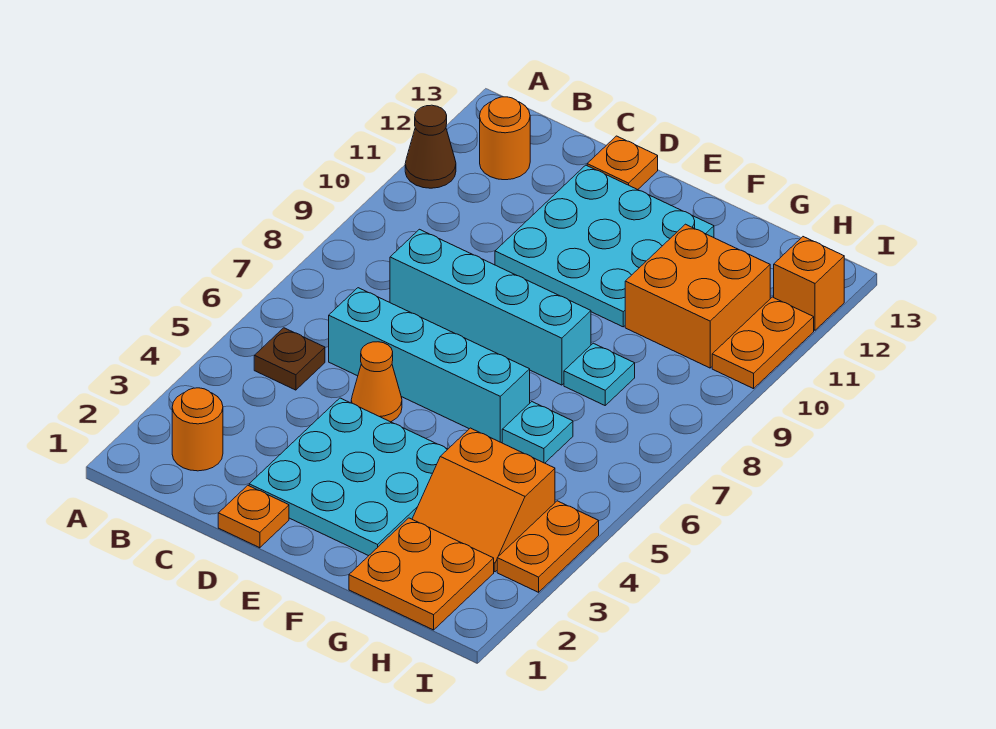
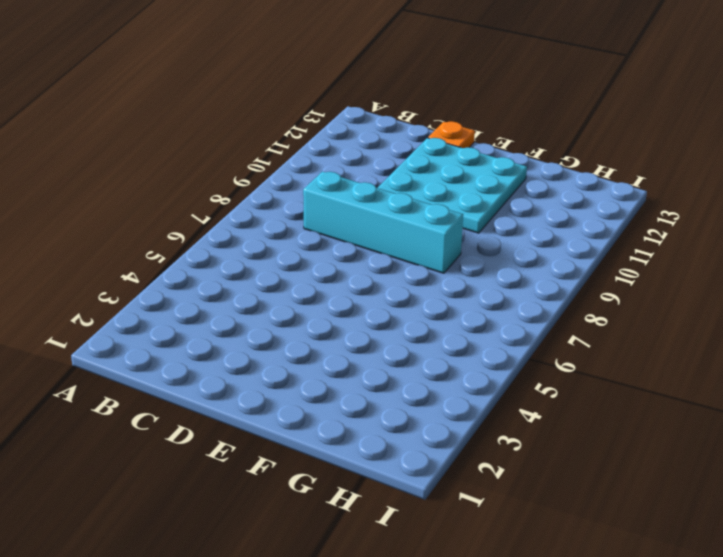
none -> brown cone A11 level 1
none -> orange round brick B2 level 1
none -> brown plate B5 level 1

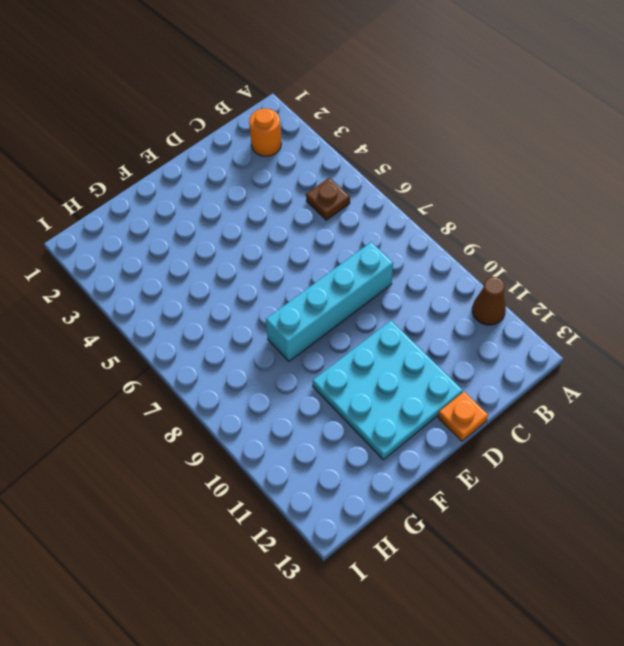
none -> orange round brick B12 level 1
none -> cyan brick C6:F6 level 1
none -> orange plate D1 level 1

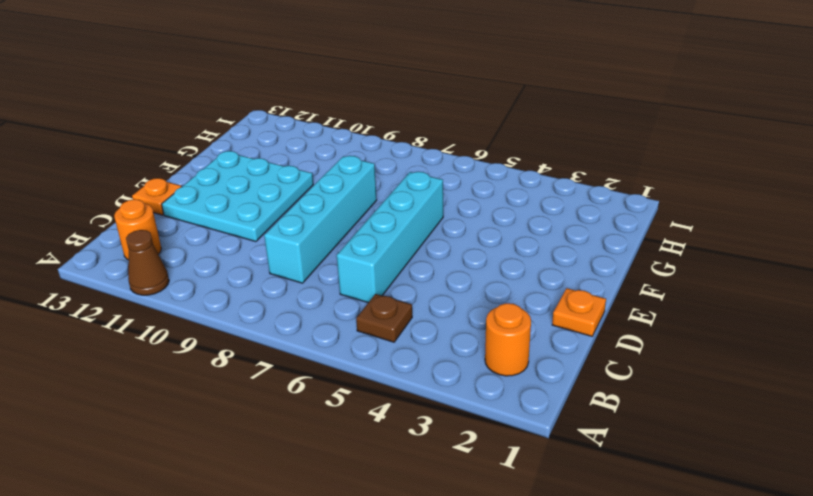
none -> cyan plate D2:F4 level 1
none -> orange cone D5 level 1
none -> orange plate G1:H2 level 1

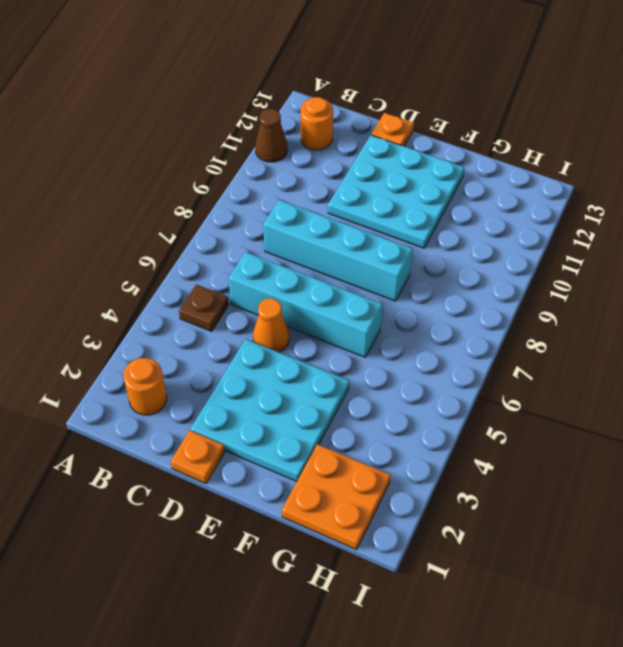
none -> orange slope G3:H4 level 1 top 4
none -> cyan plate G6 level 1
none -> cyan plate G8 level 1

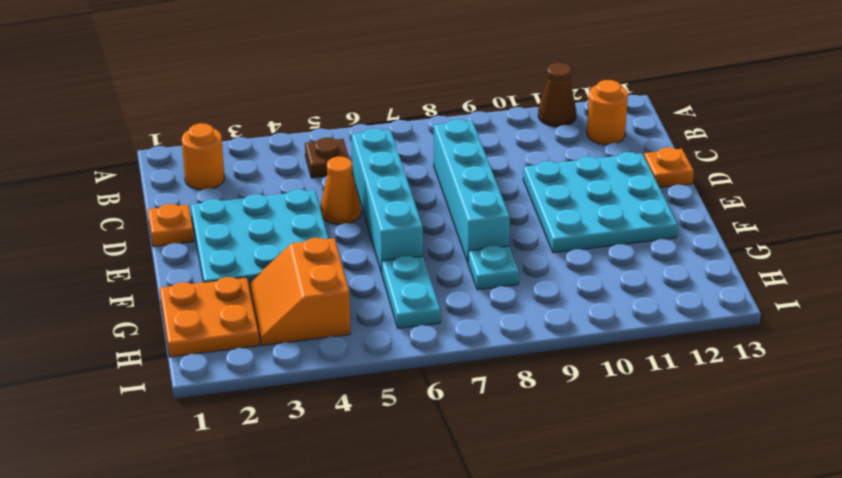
cyan plate G6:H6 level 1 -> cyan plate G6 level 1
none -> orange brick G10:H11 level 1
none -> orange plate I3:I4 level 1
none -> orange plate I10:I11 level 1

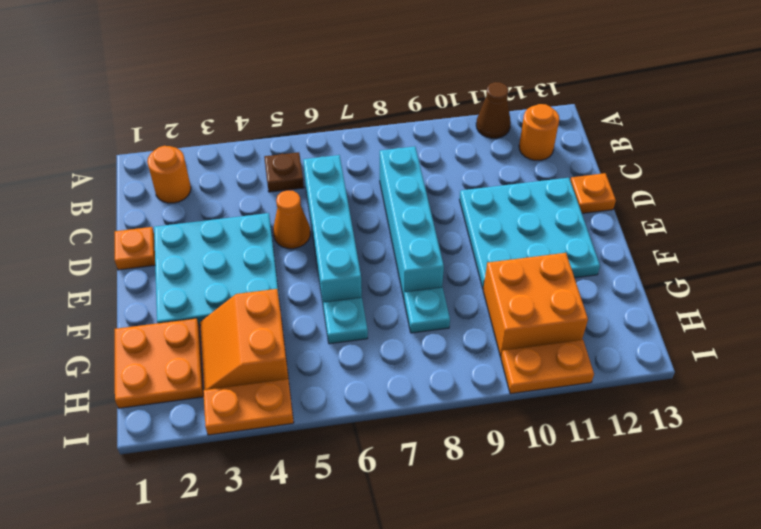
none -> orange brick I12 level 1

